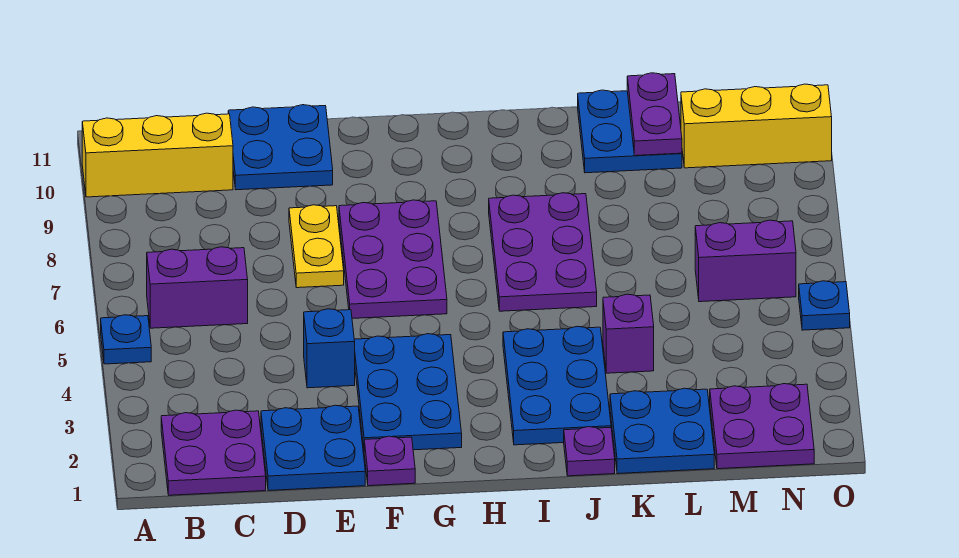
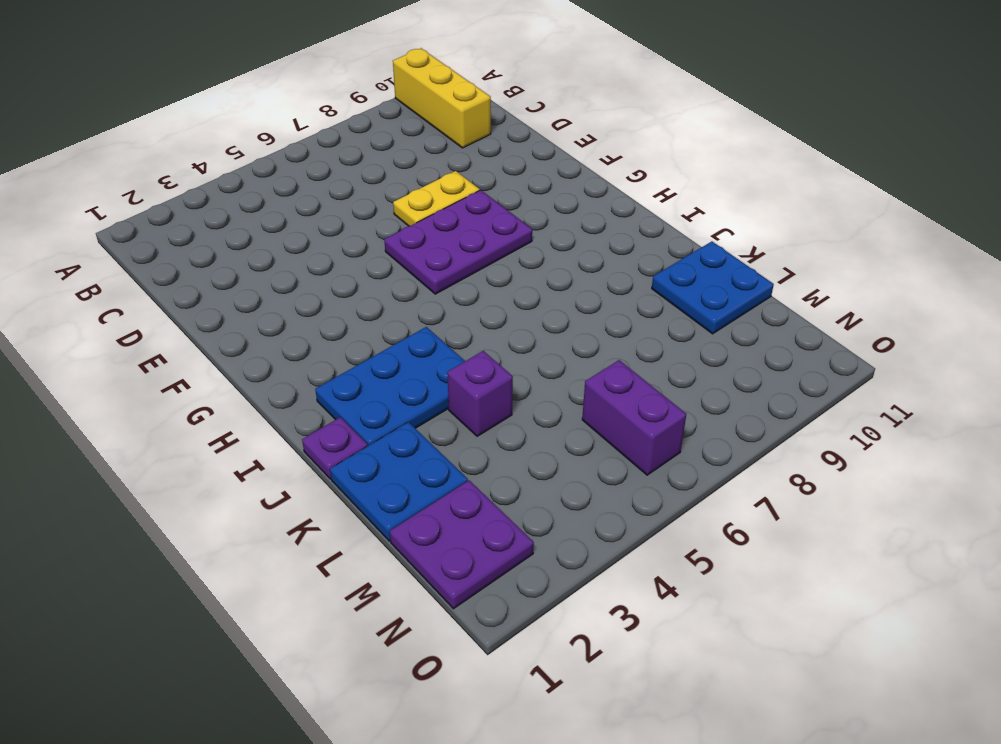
none -> blue plate A5 level 1
none -> purple plate B1:C2 level 1
none -> purple brick B6:C6 level 1

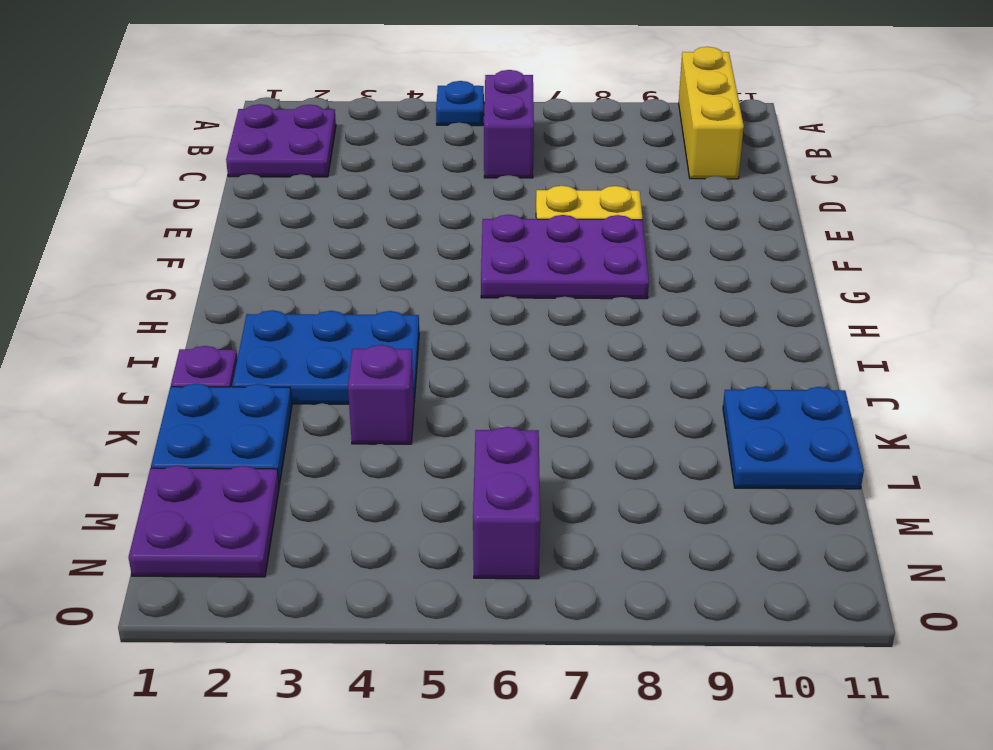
none -> blue plate D1:E2 level 1
none -> blue plate D10:E11 level 1
none -> blue brick E4 level 1

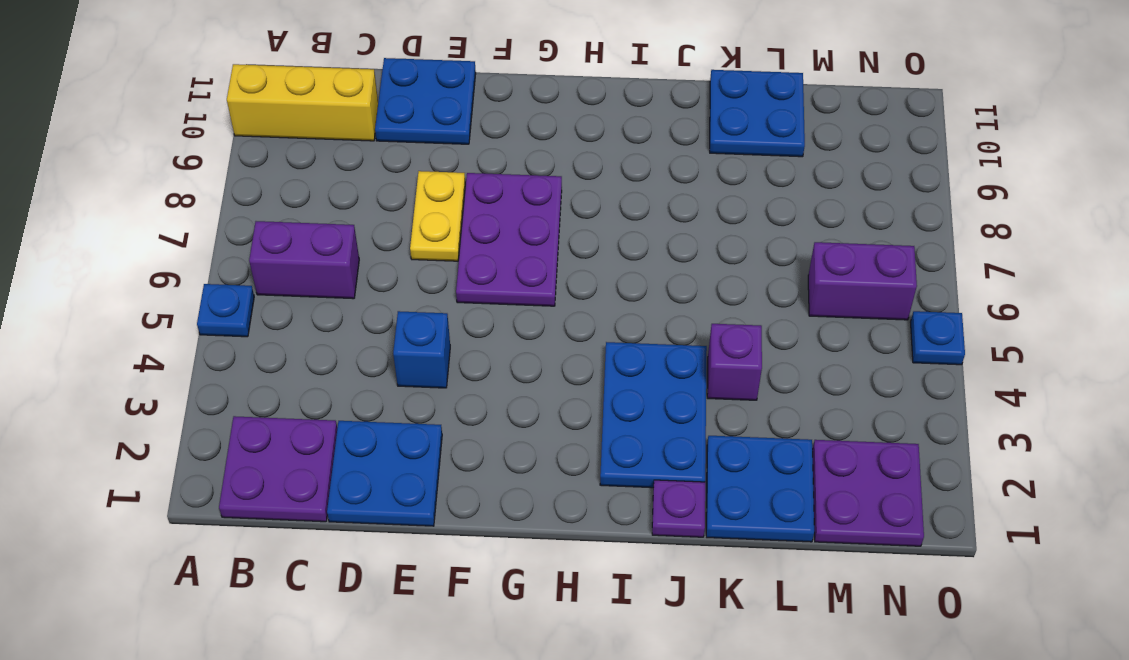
none -> purple plate F1 level 1
none -> blue plate F2:G4 level 1
none -> purple plate I6:J8 level 1

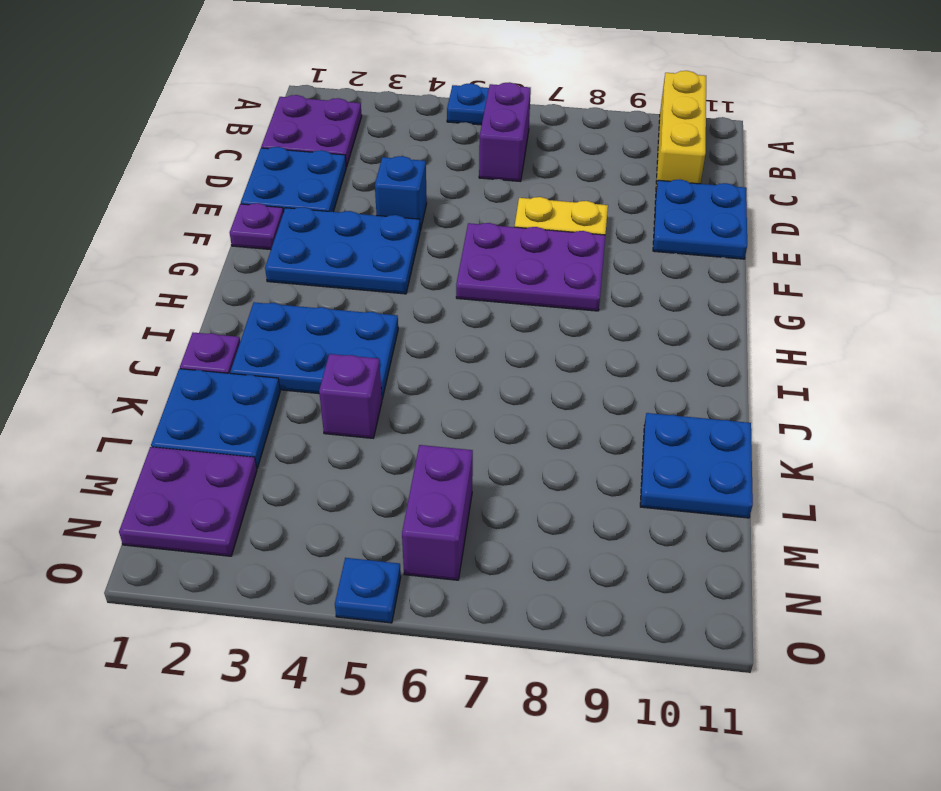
none -> purple plate I6:J8 level 1
none -> yellow brick M10:O10 level 1
none -> purple plate L10:L11 level 2

